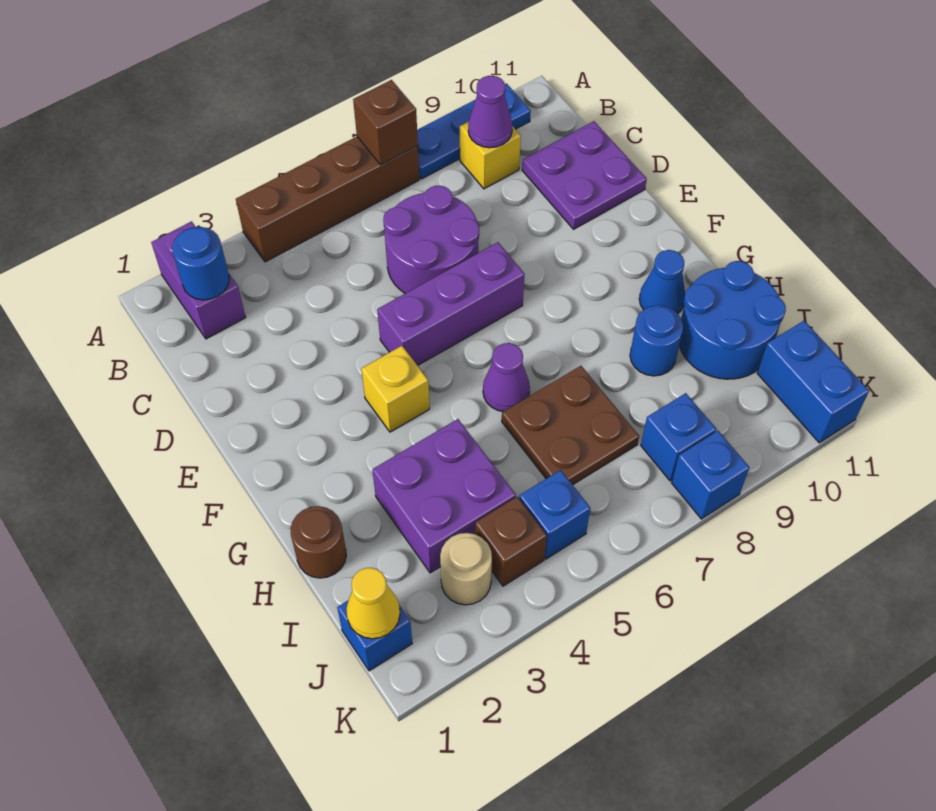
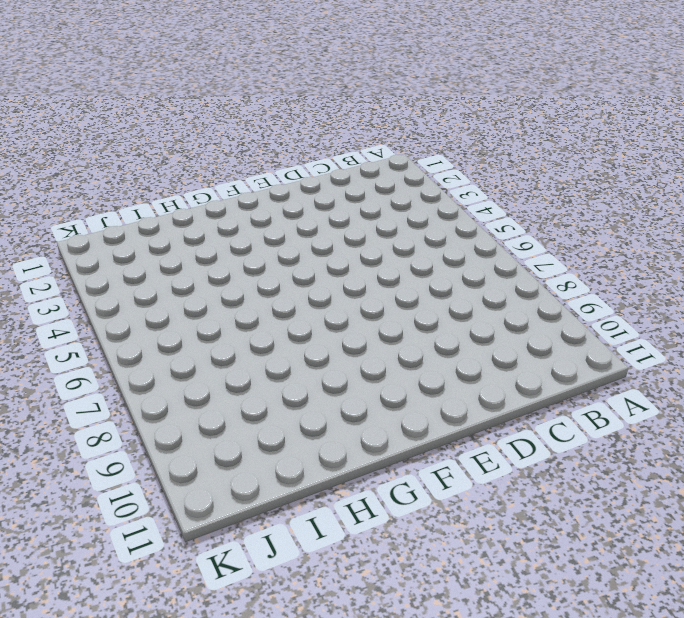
none -> purple brick A2:B2 level 1
none -> brown brick A4:A7 level 1
none -> blue plate A8:A10 level 1

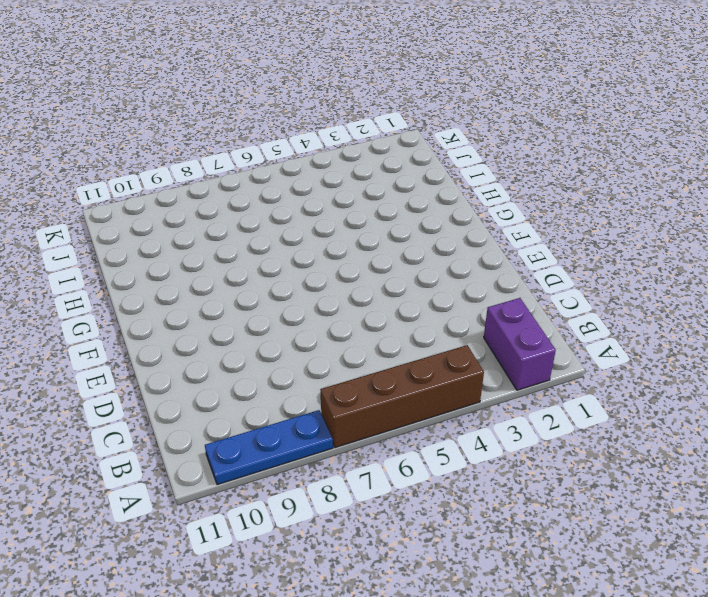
none -> yellow brick B9 level 1
none -> purple round brick C6:D7 level 1
none -> purple plate C10:D11 level 1

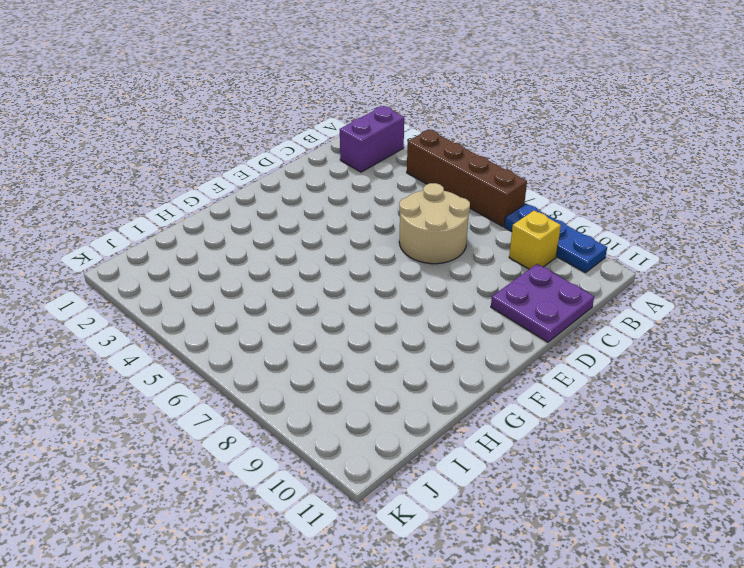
tan round brick C6:D7 level 1 -> purple round brick C6:D7 level 1
none -> purple brick E5:E7 level 1
none -> yellow brick F4 level 1
none -> purple cone G6 level 1

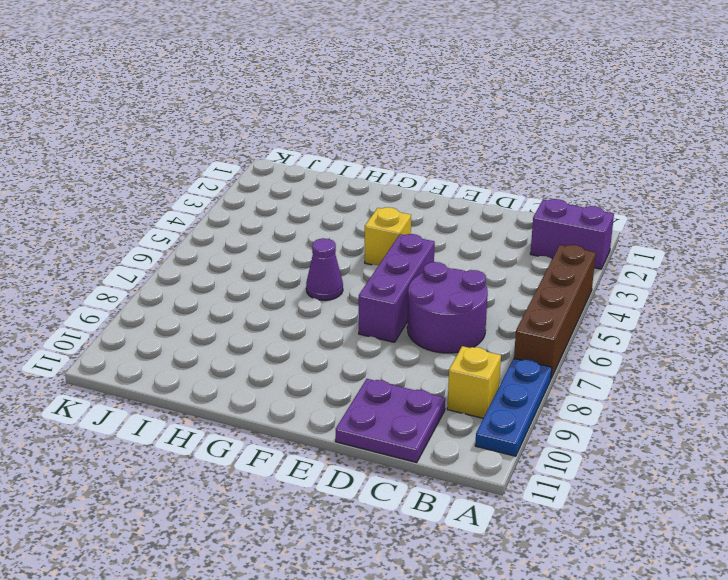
none -> blue cone G10 level 1
none -> brown round brick H1 level 1
none -> purple brick H3:I4 level 1

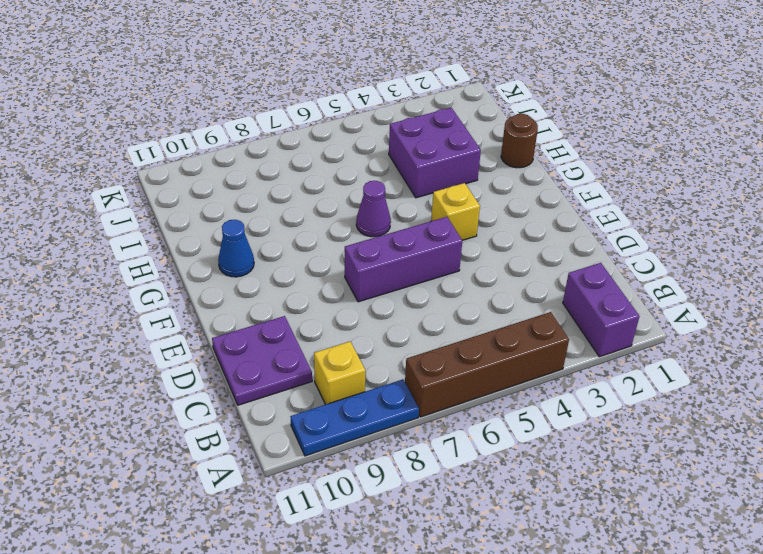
none -> purple round brick C6:D7 level 1
none -> brown plate H6:I7 level 1
none -> blue round brick H9 level 1

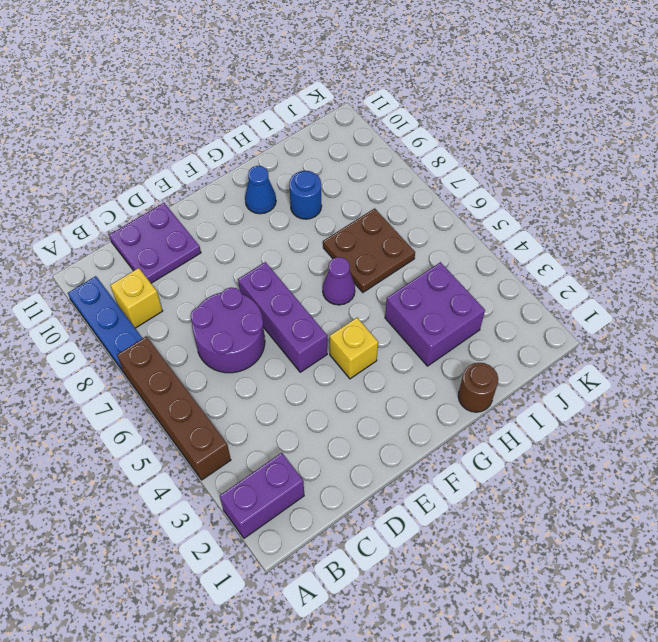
none -> blue round brick H10:I11 level 1
none -> blue brick J1 level 1
none -> tan round brick J3 level 1

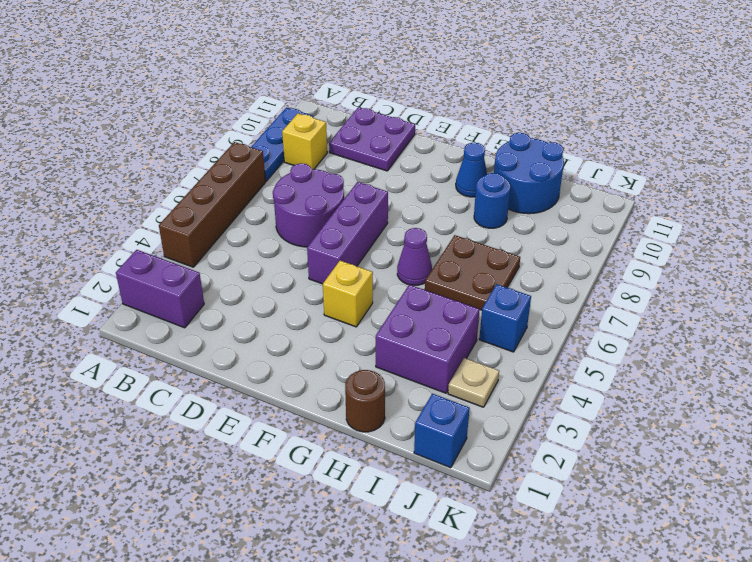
tan plate J3 level 1 -> tan round brick J3 level 1
none -> brown brick J4 level 1
none -> blue brick J8 level 1
none -> blue brick J11:K11 level 1

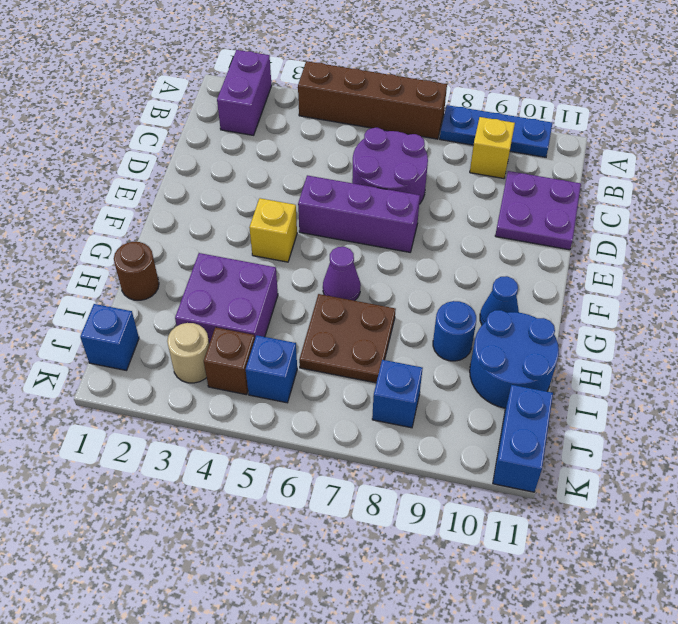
none -> blue brick K8 level 1
none -> brown brick A7 level 2
none -> blue round brick B2 level 2

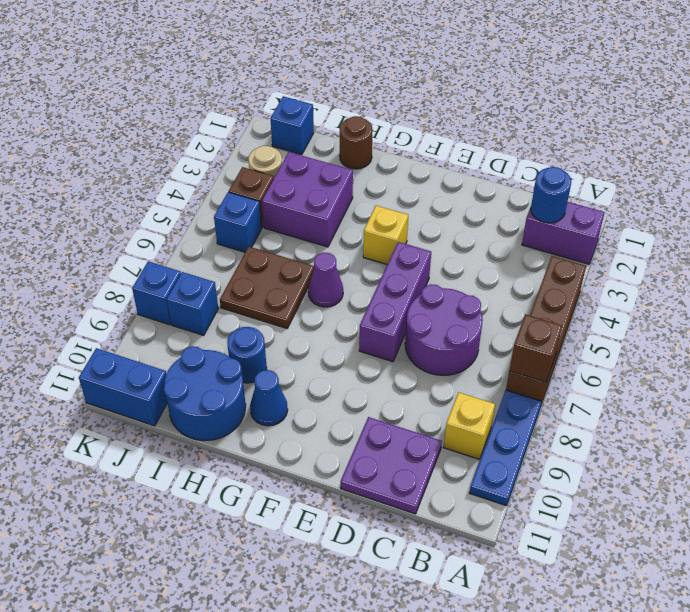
none -> purple cone B9 level 2
none -> yellow cone J1 level 2

